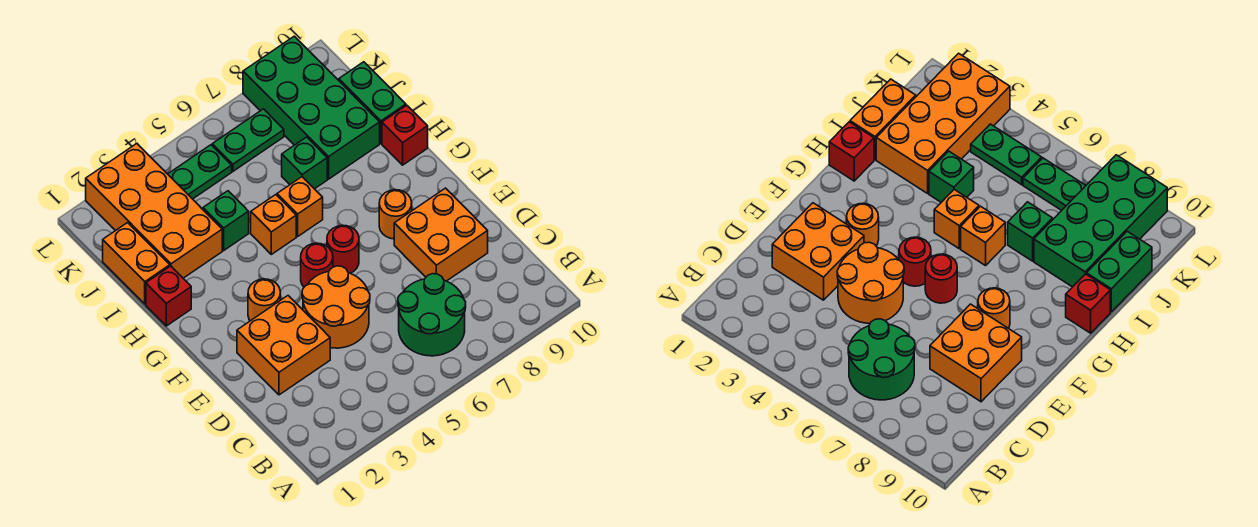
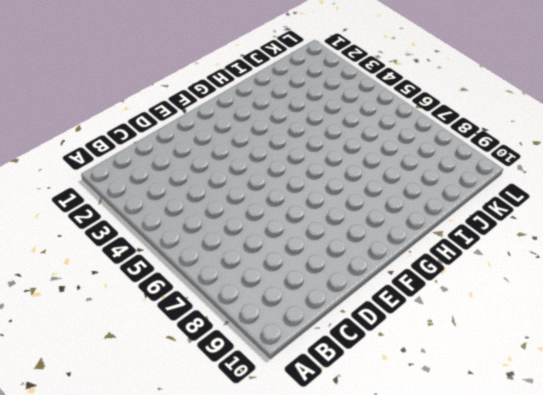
none -> green round brick B6:C7 level 1
none -> orange brick D2:E3 level 1
none -> orange round brick D4:E5 level 1

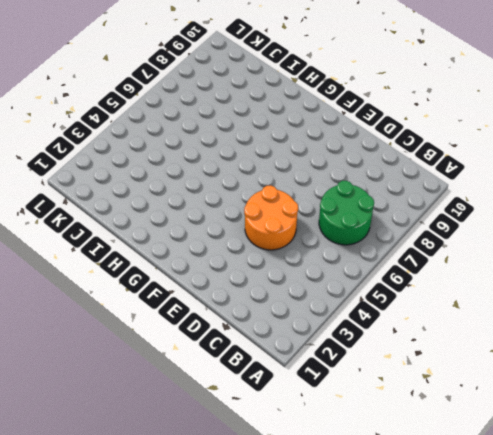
none -> orange brick D2:E3 level 1
none -> orange brick D8:E9 level 1
none -> orange round brick F3 level 1

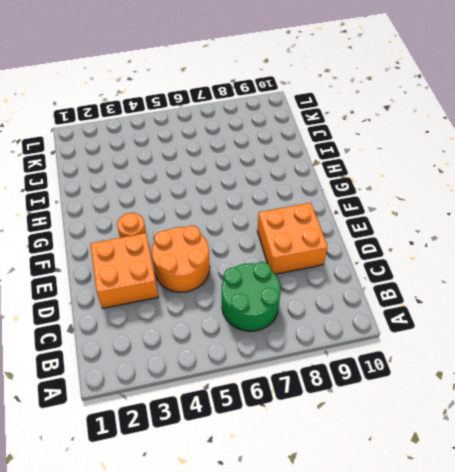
none -> red round brick F5 level 1
none -> red round brick F6 level 1
none -> orange round brick F8 level 1

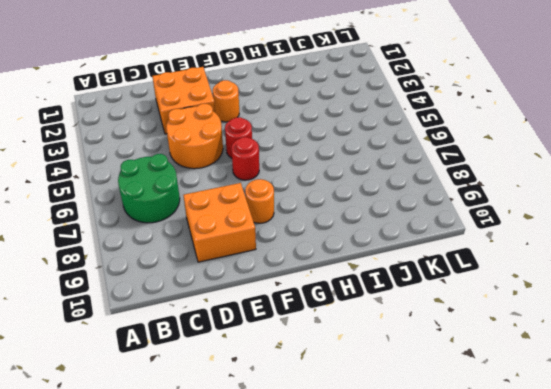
none -> red brick H1 level 1
none -> orange brick H5 level 1
none -> orange brick H6 level 1

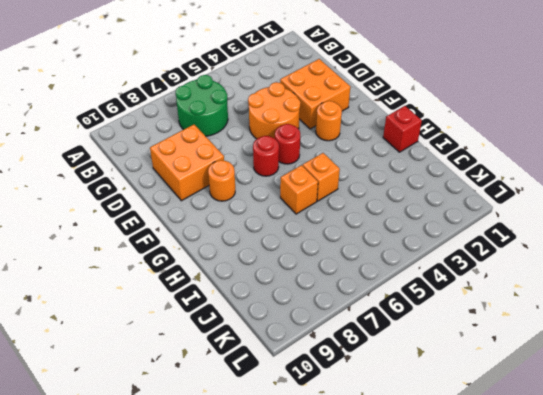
none -> red brick H10 level 1
none -> orange brick I1:J1 level 1
none -> orange brick I2:L3 level 1

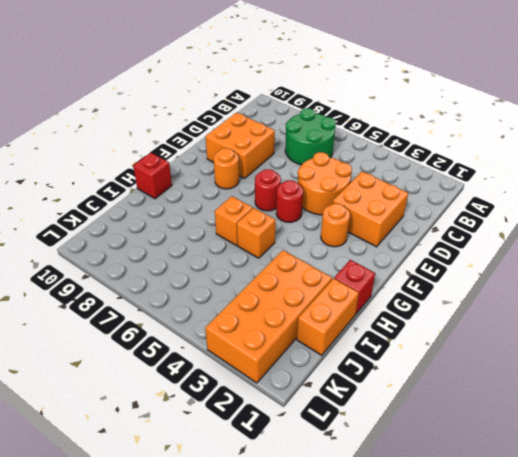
none -> green brick I4 level 1
none -> green brick I7 level 1
none -> green brick I8:L9 level 1

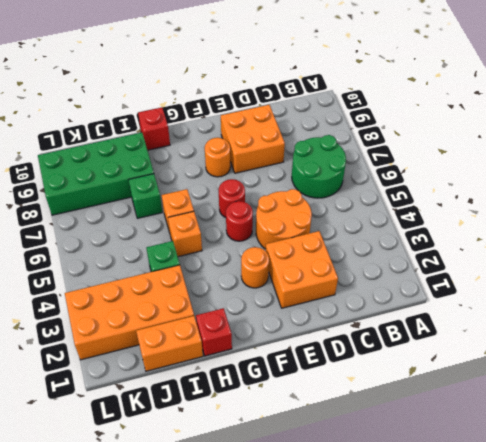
none -> green brick I10:J10 level 1
none -> green plate K4:K5 level 1
none -> green plate K6:K7 level 1

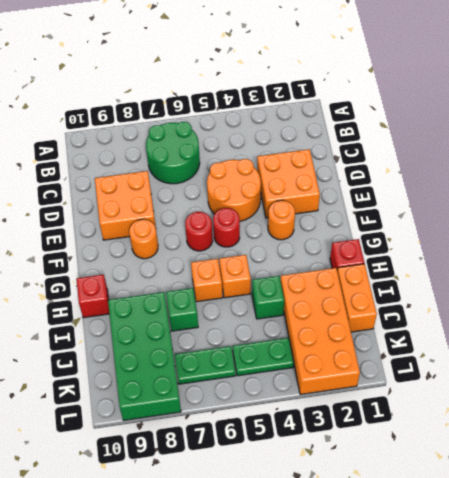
none -> green brick I10:J10 level 1

